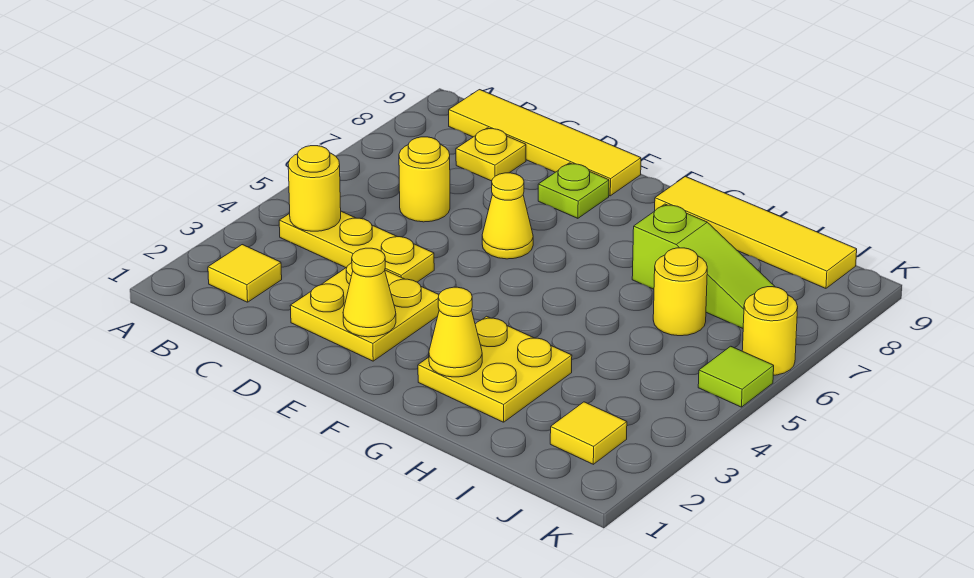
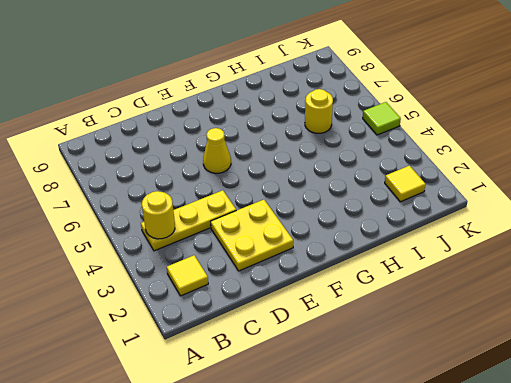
none -> yellow tile B9:E9 level 1
none -> yellow round brick C6 level 1
none -> yellow plate C8 level 1

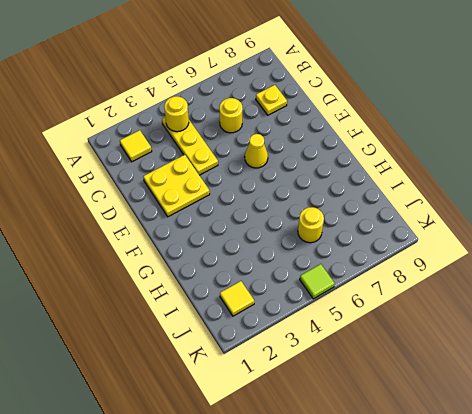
none -> yellow tile B9:E9 level 1
none -> lime plate E8 level 1
none -> yellow plate G2:H3 level 1

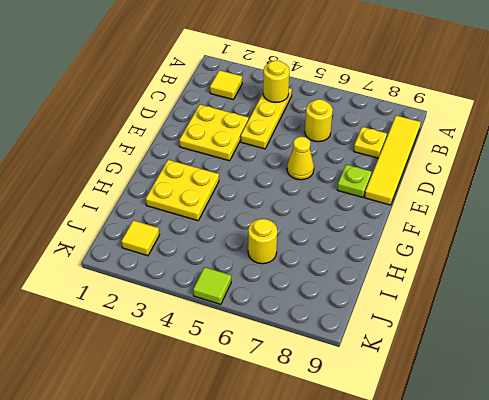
none -> yellow tile G9:J9 level 1
none -> lime slope H7:J7 level 1 top H
none -> yellow round brick K6 level 1

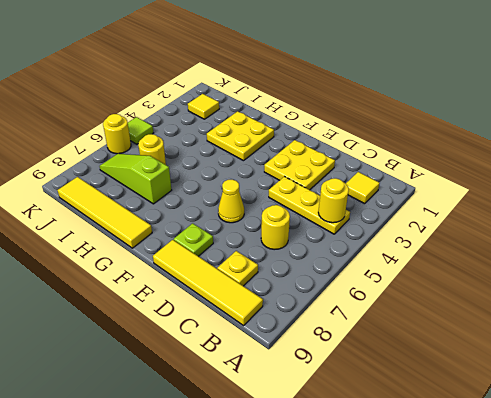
none -> yellow cone E2 level 2
none -> yellow cone G2 level 2

